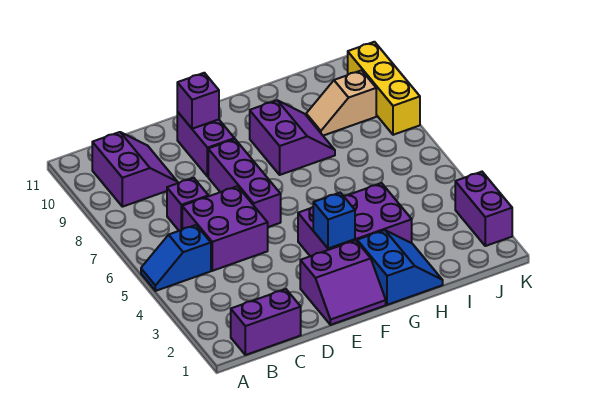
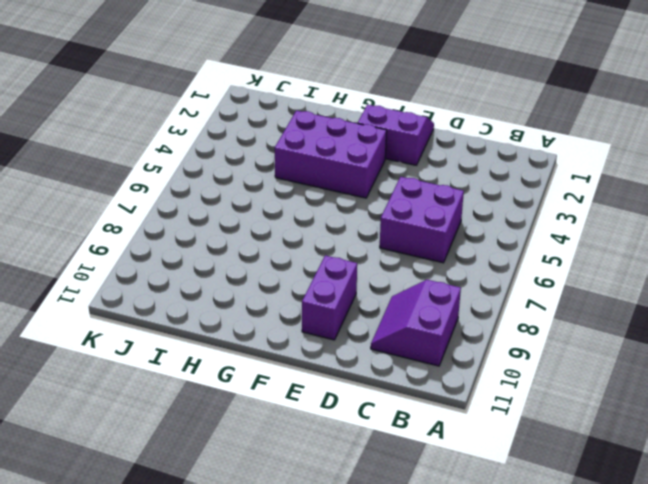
none -> blue slope A5:B5 level 1 top B
none -> purple brick B1:C1 level 1
none -> purple brick C7 level 1

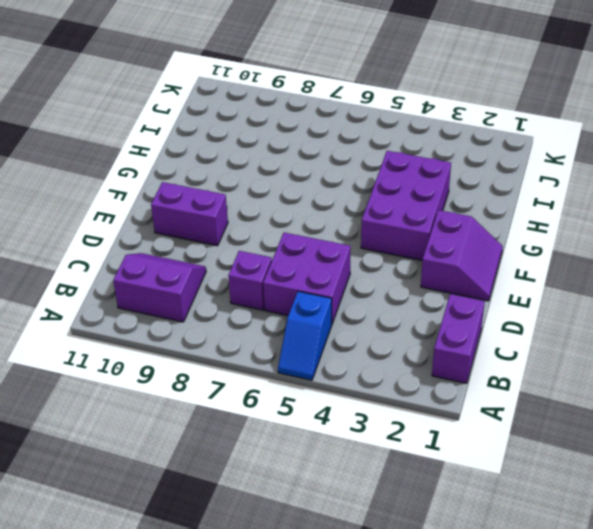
none -> purple brick E6:E8 level 1
none -> blue slope G1:H2 level 1 top G
none -> purple slope G8:H9 level 1 top G

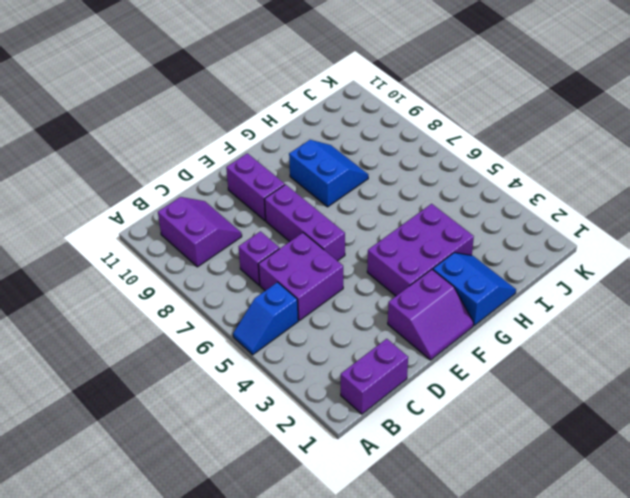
blue slope G8:H9 level 1 top G -> purple slope G8:H9 level 1 top G
none -> tan slope I9:J9 level 1 top J
none -> purple brick K2:K3 level 1
none -> yellow brick K8:K10 level 1

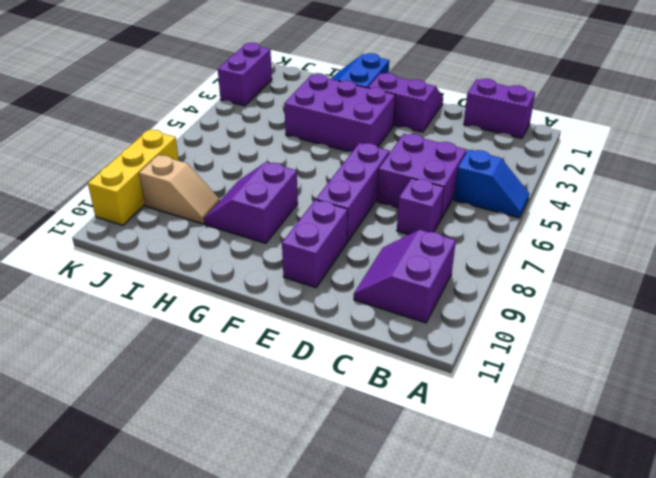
none -> purple brick E10 level 2
none -> blue brick F3 level 2

